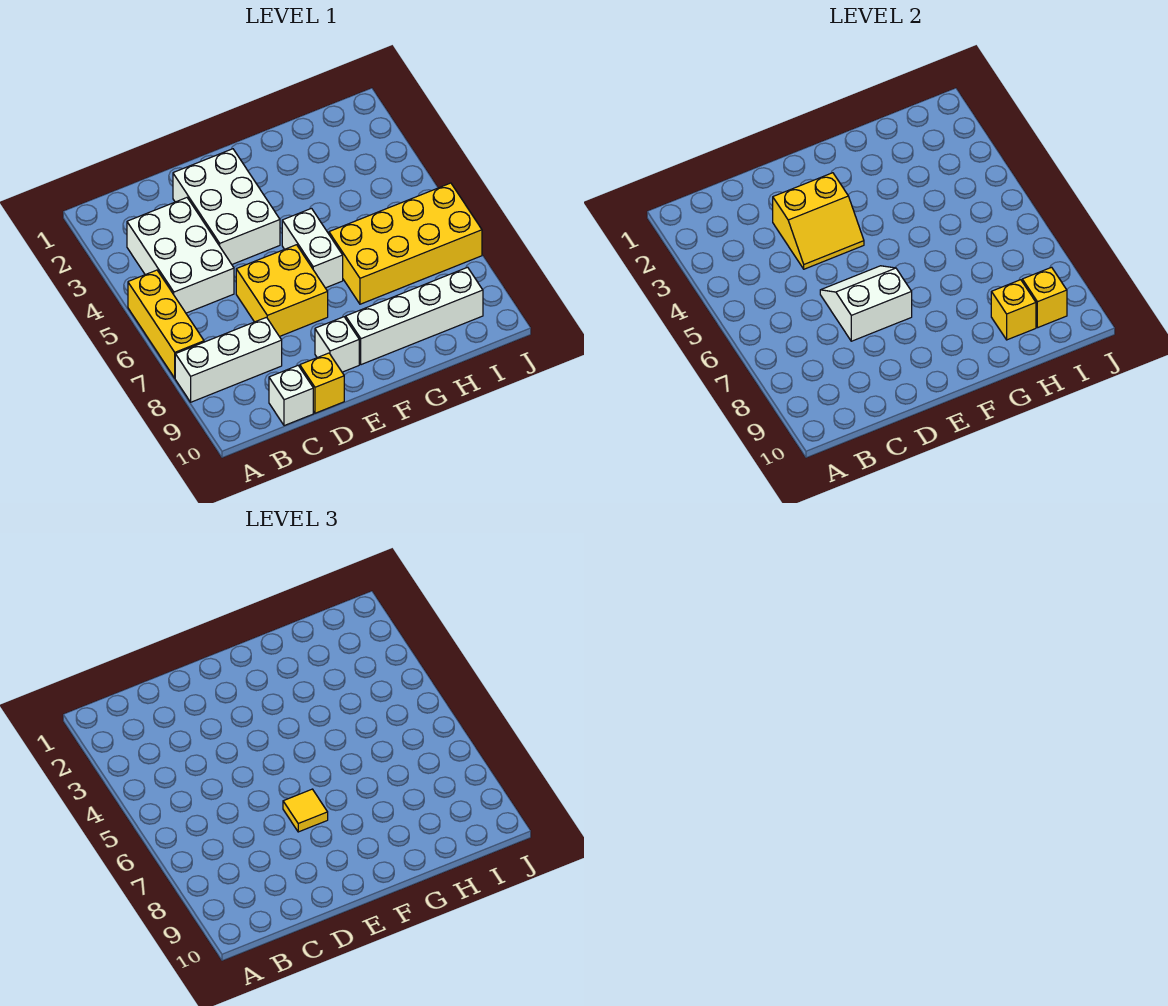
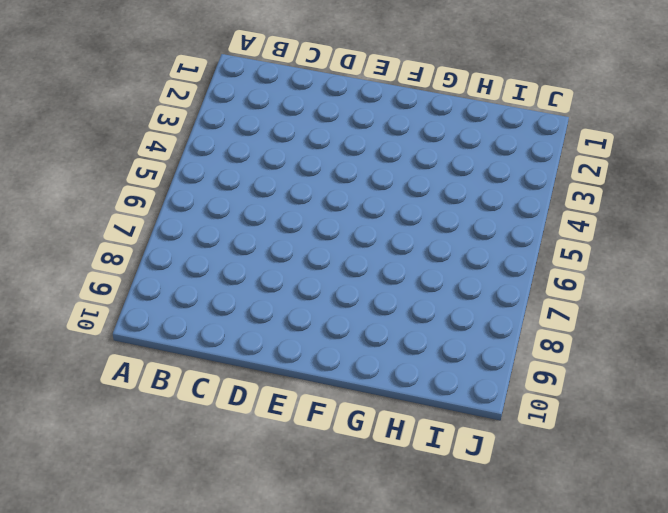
none -> yellow brick A5:A7 level 1
none -> white brick A8:C8 level 1
none -> white brick B3:C5 level 1

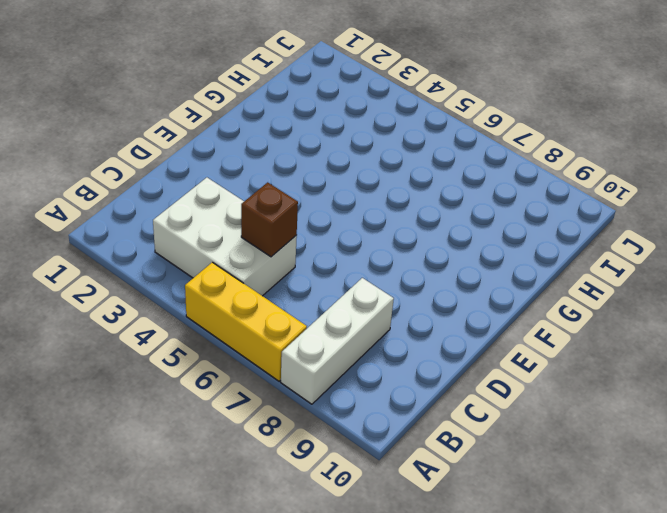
brown brick C5 level 2 -> none
none -> white brick C10 level 1
none -> white brick D2:E4 level 1
none -> yellow brick D6:E7 level 1

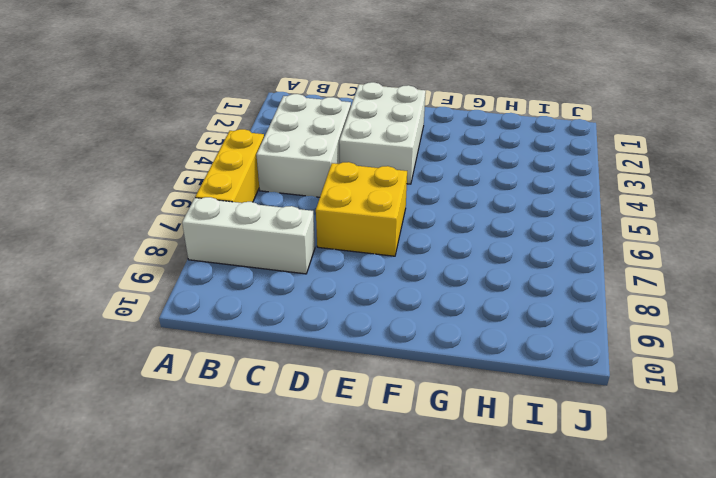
none -> white brick C10 level 1
none -> yellow brick D10 level 1
none -> white brick E9 level 1

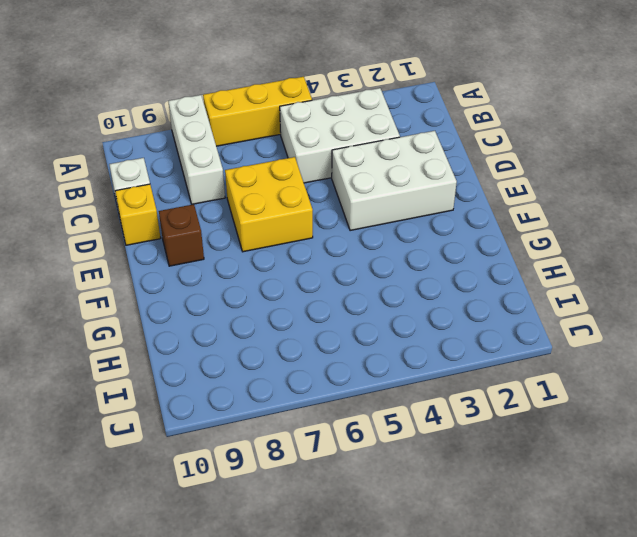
brown brick E9 level 1 -> white brick E9 level 1
none -> white brick F5:F6 level 1
none -> white brick F9:I9 level 1
none -> yellow brick G6:J7 level 1

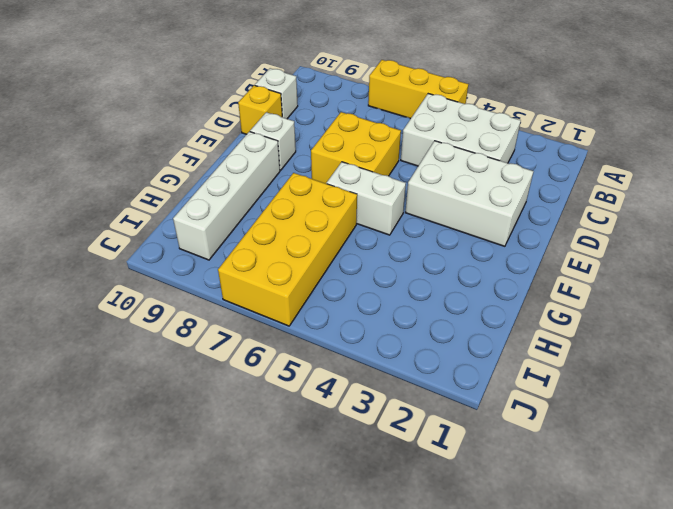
none -> white brick A8:C8 level 1
none -> yellow slope D3:E4 level 2 top 3
none -> white slope D6:E7 level 2 top 7

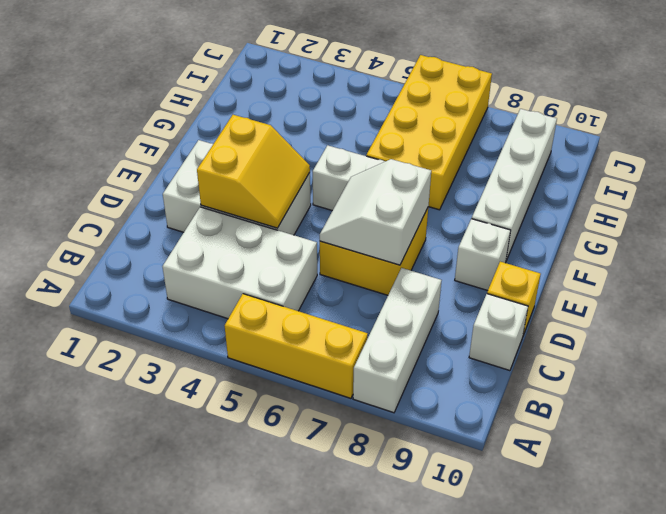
none -> yellow brick H9 level 2
none -> yellow brick I9 level 2
none -> yellow tile E7 level 3

